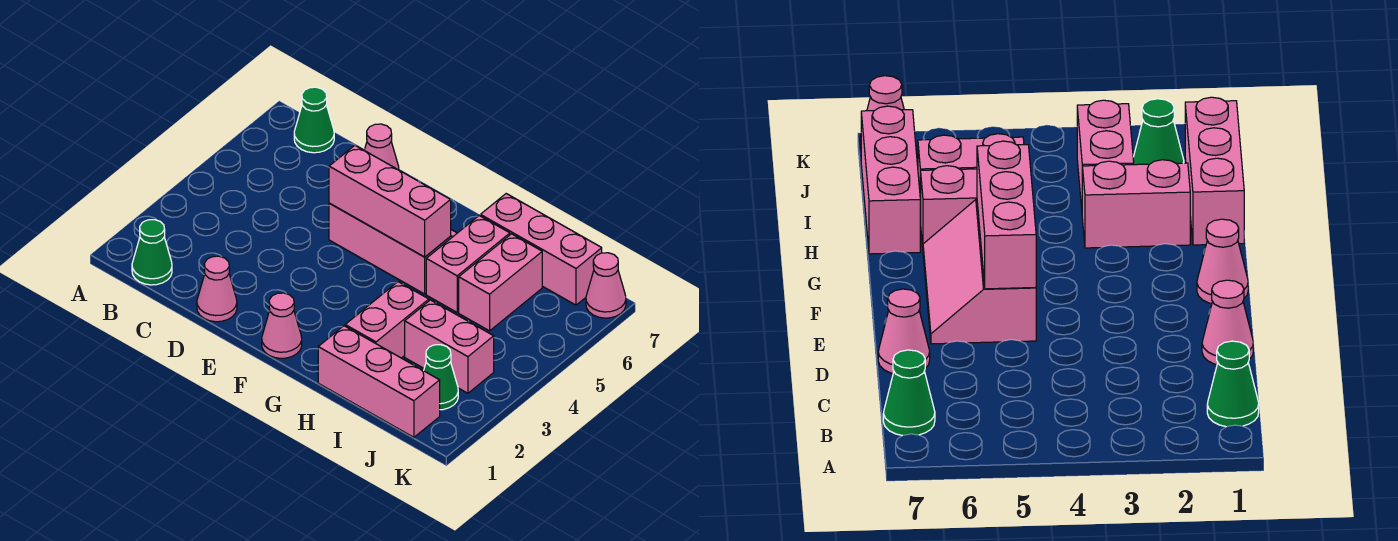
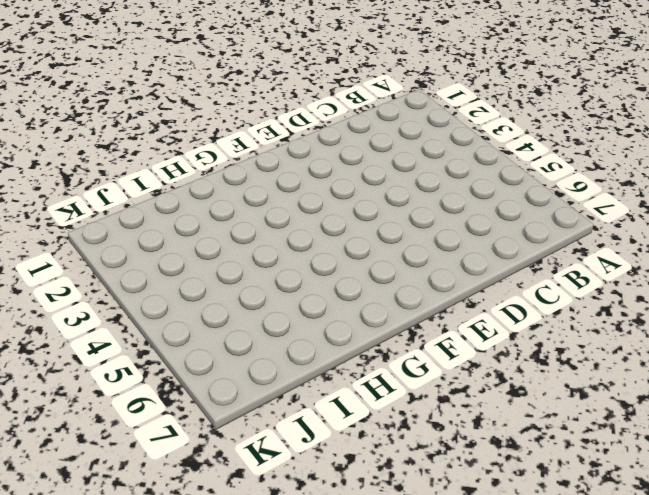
none -> green cone B1 level 1
none -> green cone B7 level 1
none -> pink cone D1 level 1

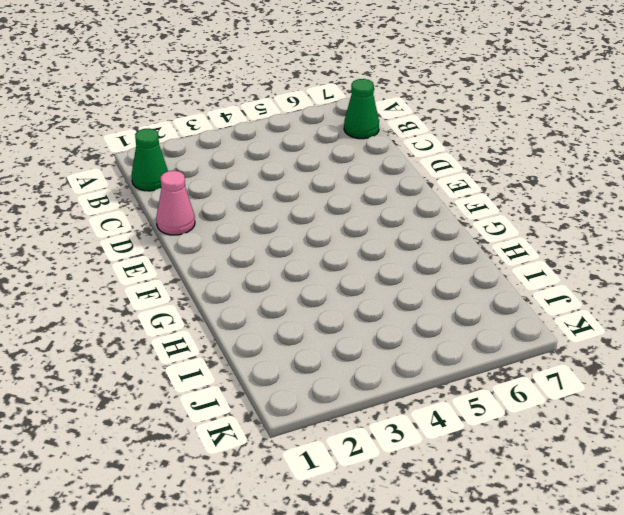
none -> pink cone D7 level 1
none -> pink slope E5:G6 level 1 top 5
none -> pink cone F1 level 1

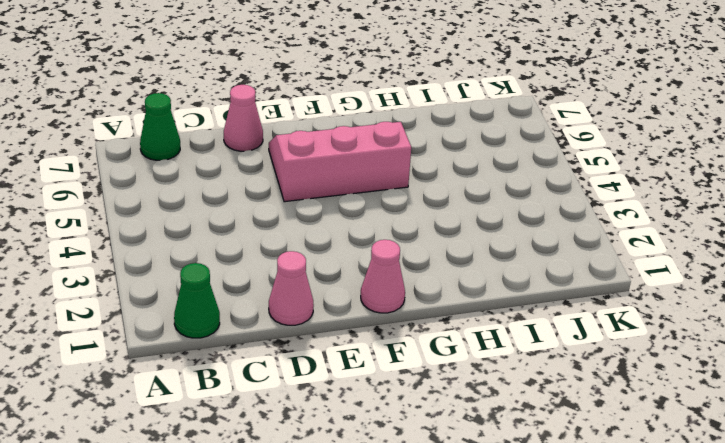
none -> pink brick H1:J1 level 1
none -> pink brick H2:H3 level 1
none -> pink brick H5:H6 level 1

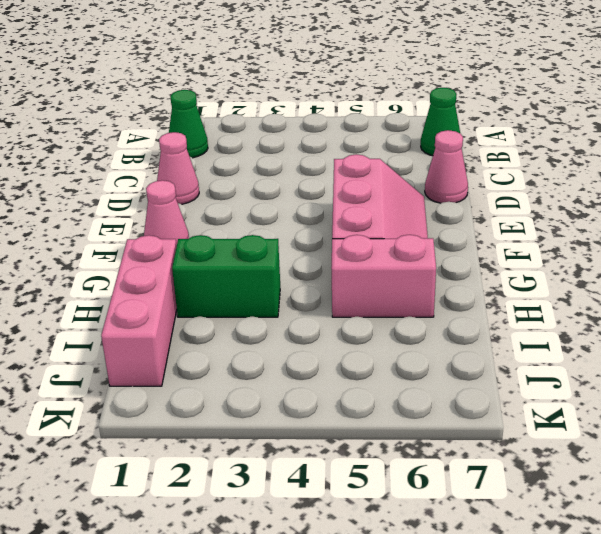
green brick H2:H3 level 1 -> pink brick H2:H3 level 1
none -> pink brick H7:J7 level 1
none -> pink brick I3:J3 level 1
none -> pink brick I5:I6 level 1

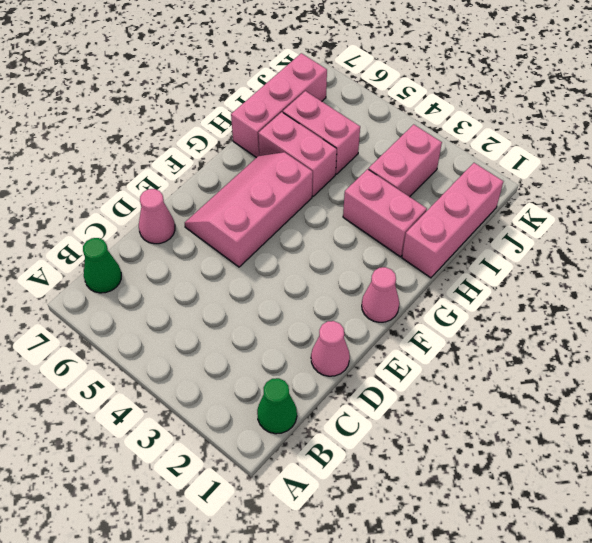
none -> green cone J2 level 1
none -> pink cone K7 level 1
none -> pink brick E5:G5 level 2

